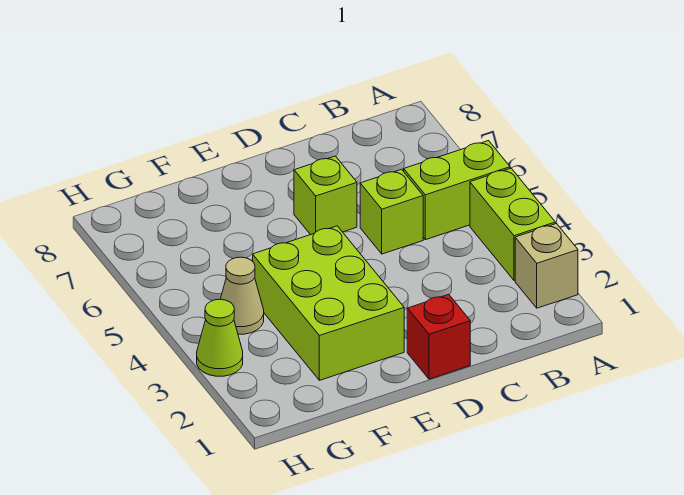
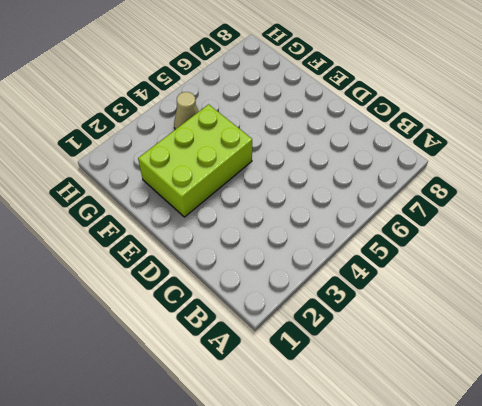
none -> tan brick A2 level 1
none -> lime brick A3:A4 level 1

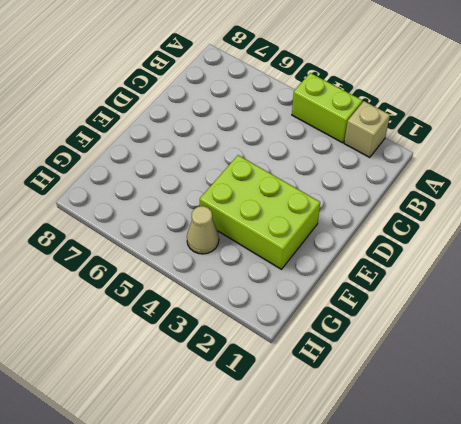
none -> lime brick A5:B5 level 1
none -> lime brick C5 level 1

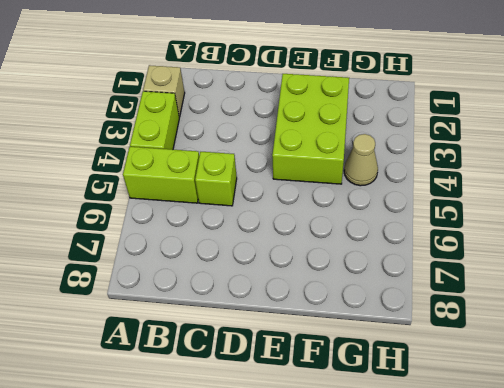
none -> red brick D1 level 1
none -> lime brick D6 level 1

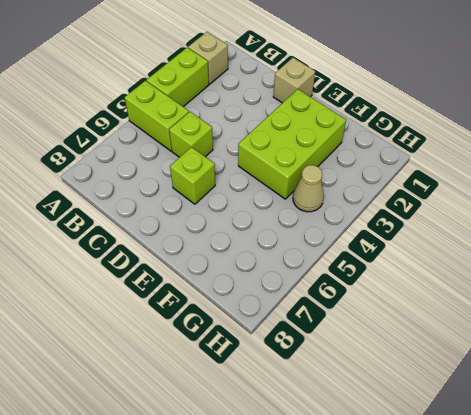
tan brick D1 level 1 -> red brick D1 level 1
none -> lime cone H3 level 1

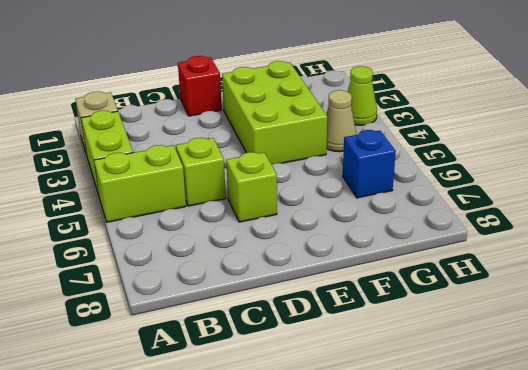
blue brick G6 level 1 -> none

